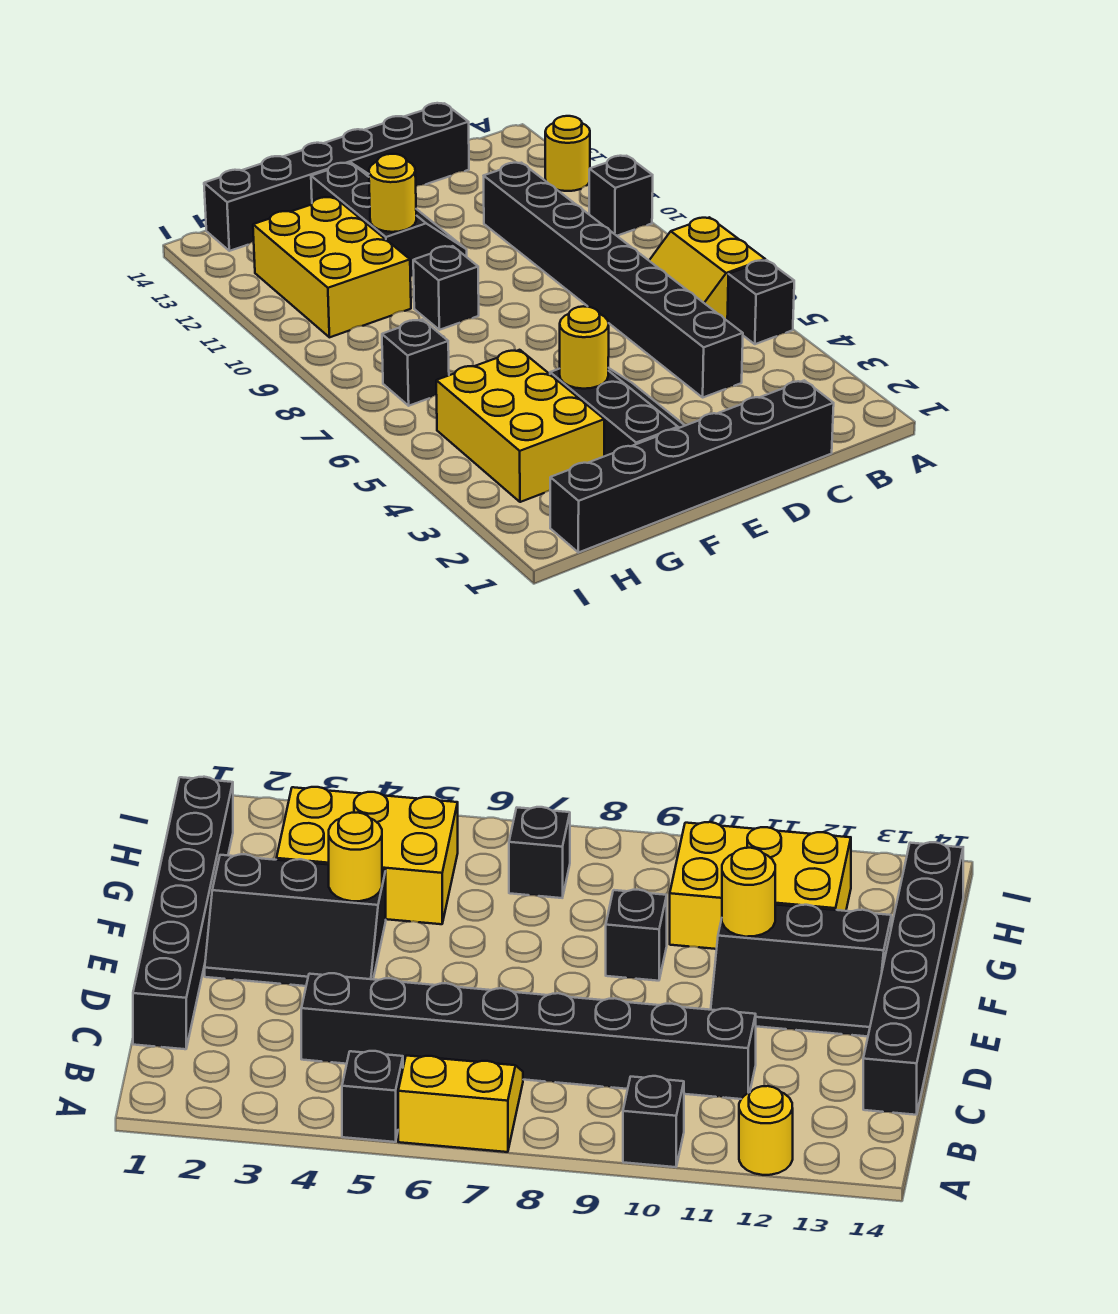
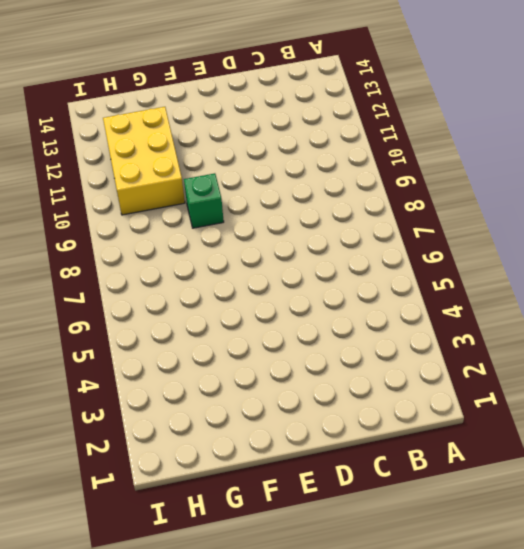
green brick F9 level 1 -> black brick F9 level 1
none -> black brick A5 level 1
none -> yellow slope A6:B7 level 1 top A
none -> black brick A10 level 1

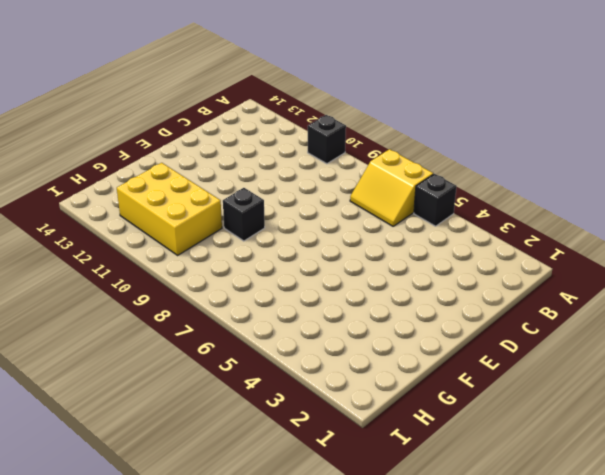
none -> yellow round brick A12 level 1
none -> black brick C1:H1 level 1
none -> black brick C4:C11 level 1

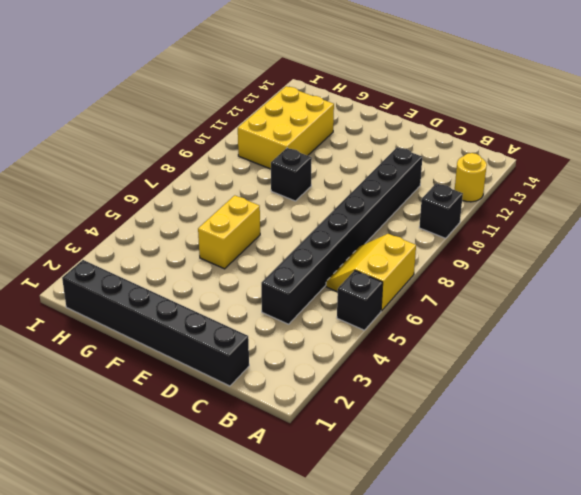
yellow brick F5:F6 level 1 -> none
none -> black brick C14:H14 level 1
none -> black slope E2:F4 level 1 top F
none -> black slope E11:F13 level 1 top F

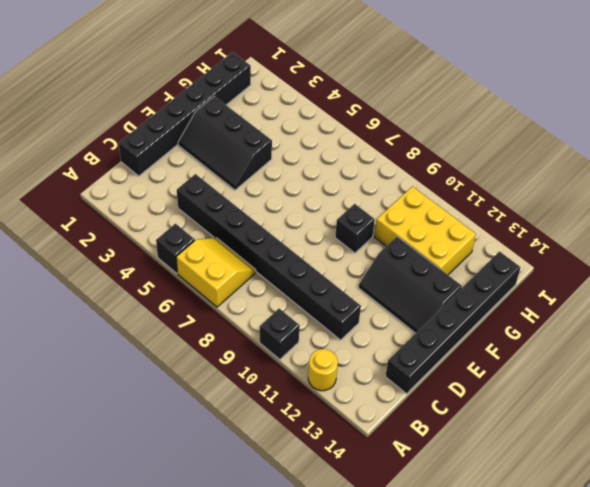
none -> yellow brick G3:H5 level 1
none -> black brick H7 level 1
none -> yellow round brick F4 level 2

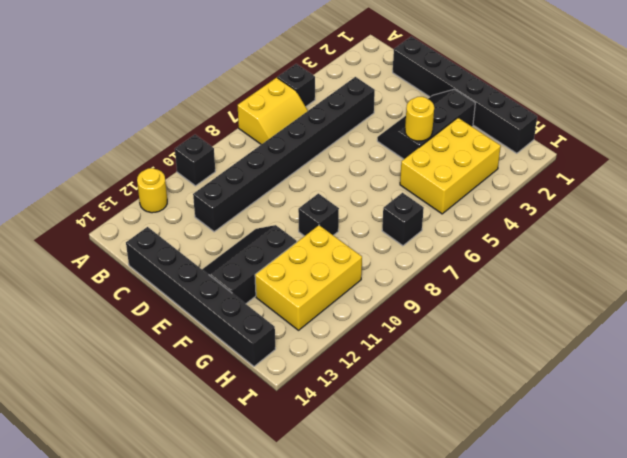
none -> yellow round brick F11 level 2

